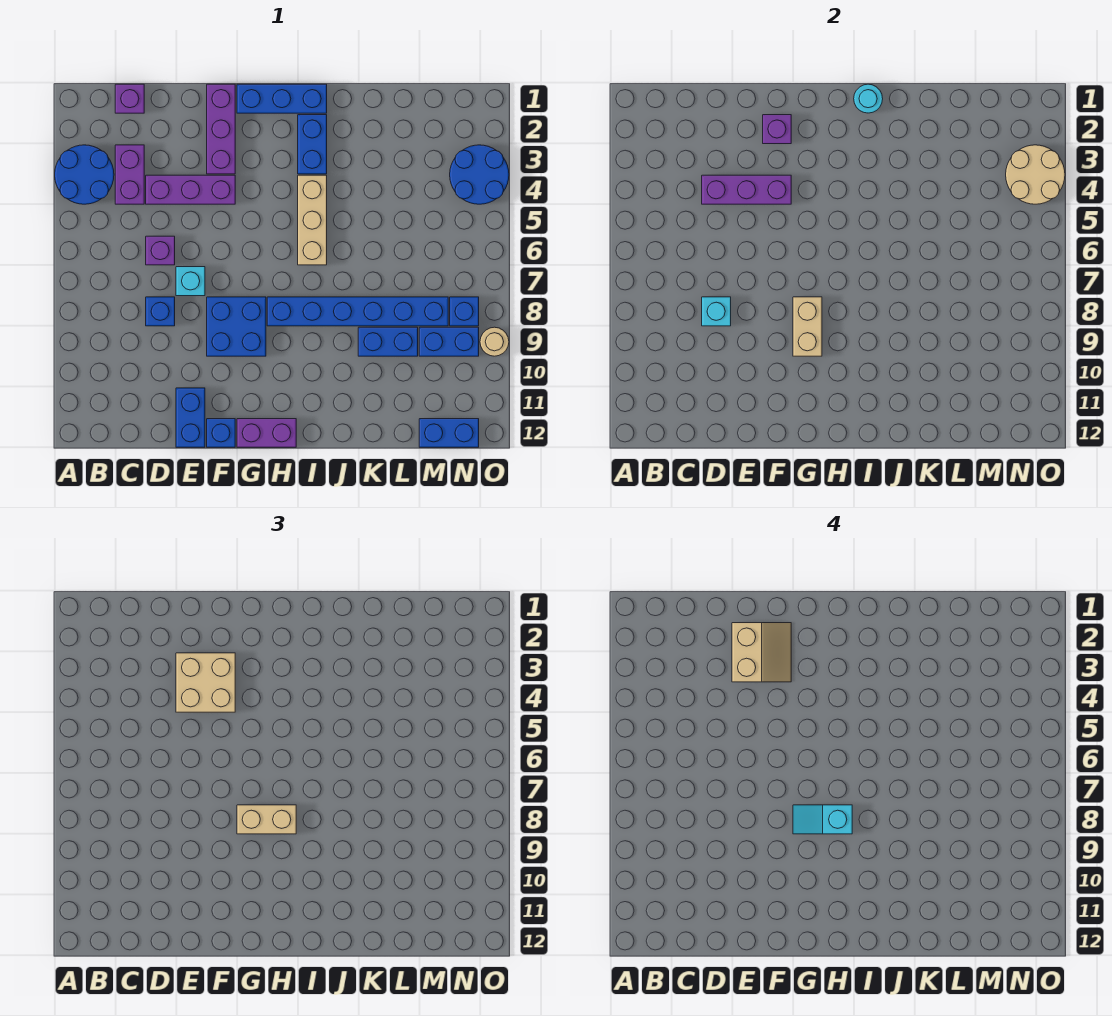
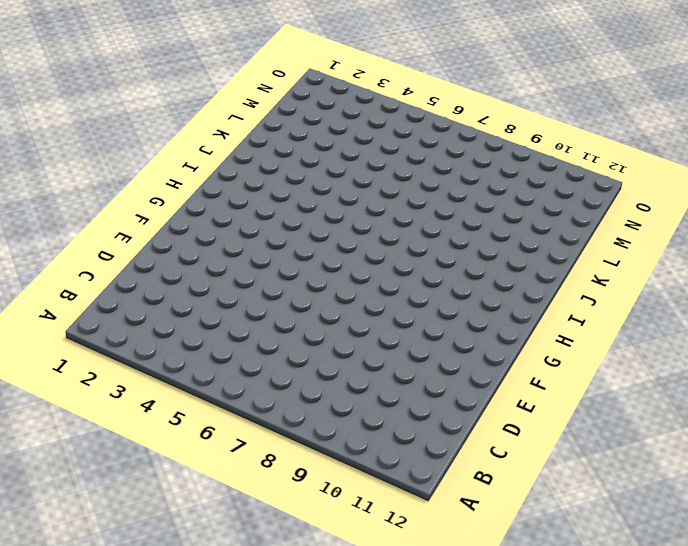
none -> blue round brick A3:B4 level 1
none -> purple brick C1 level 1
none -> purple brick C3:C4 level 1
none -> purple brick D4:F4 level 1

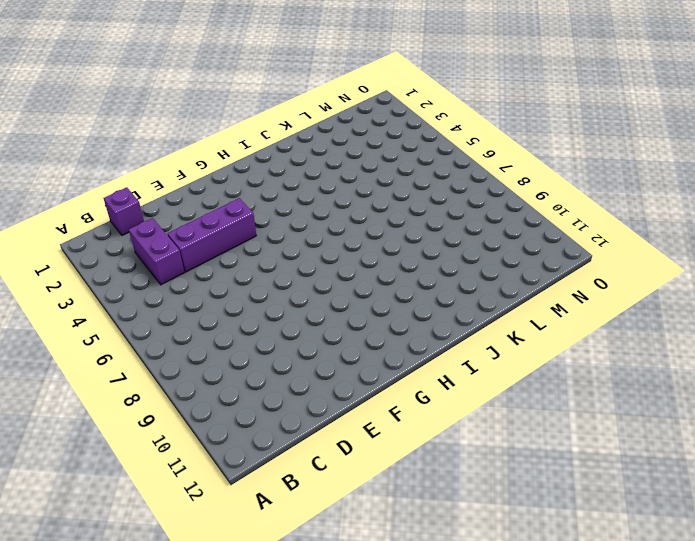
none -> blue round brick A3:B4 level 1
none -> purple brick D6 level 1
none -> blue brick D8 level 1
none -> cyan brick E7 level 1

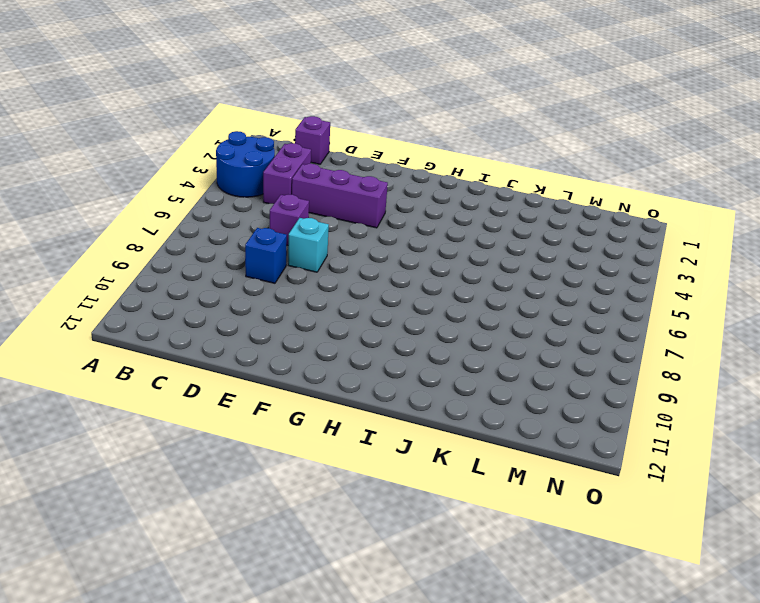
none -> blue brick E11:E12 level 1
none -> purple brick F1:F3 level 1
none -> blue brick F8:G9 level 1
none -> blue brick F12 level 1

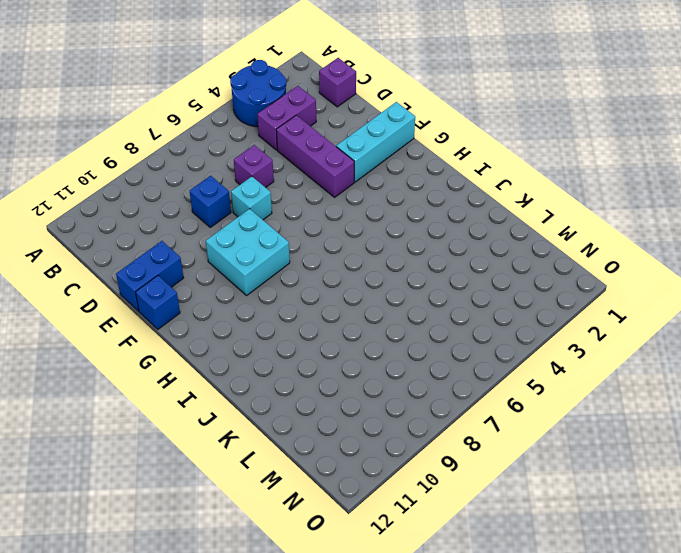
cyan brick F1:F3 level 1 -> purple brick F1:F3 level 1
cyan brick F8:G9 level 1 -> blue brick F8:G9 level 1
none -> blue brick G1:I1 level 1
none -> purple brick G12:H12 level 1
none -> blue brick H8:M8 level 1
none -> blue brick I2:I3 level 1

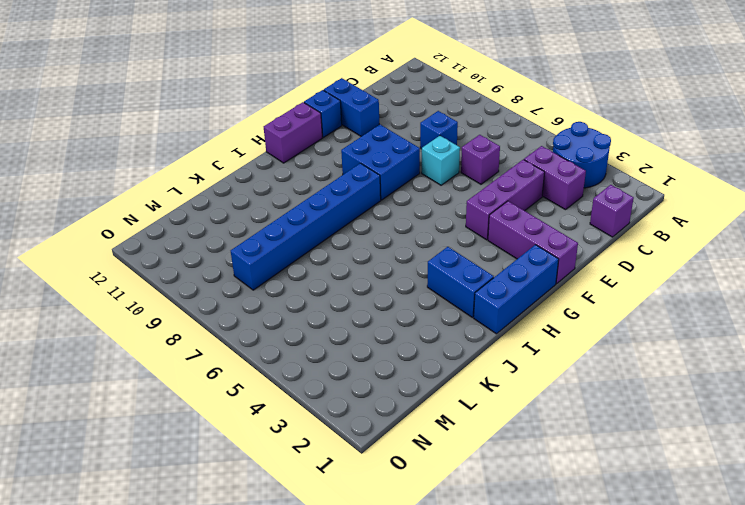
none -> tan brick I4:I6 level 1
none -> blue brick K9:L9 level 1
none -> blue brick M9:N9 level 1
none -> blue brick M12:N12 level 1

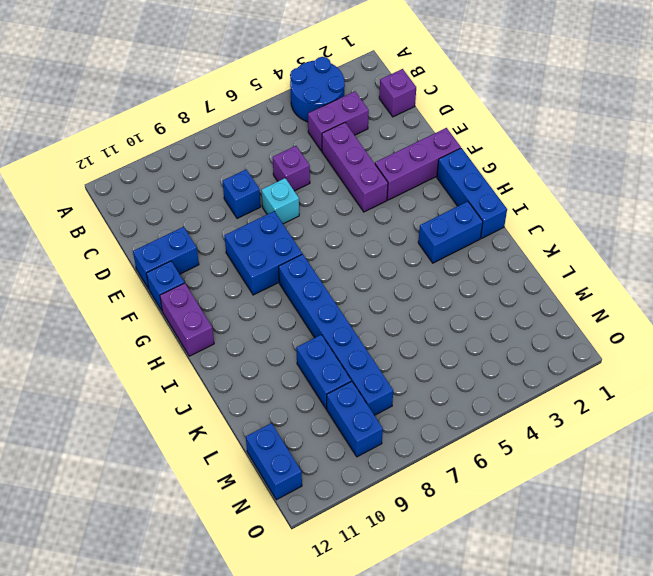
none -> tan brick I4:I6 level 1
none -> blue round brick N3:O4 level 1
none -> blue brick N8 level 1
none -> tan round brick O9 level 1

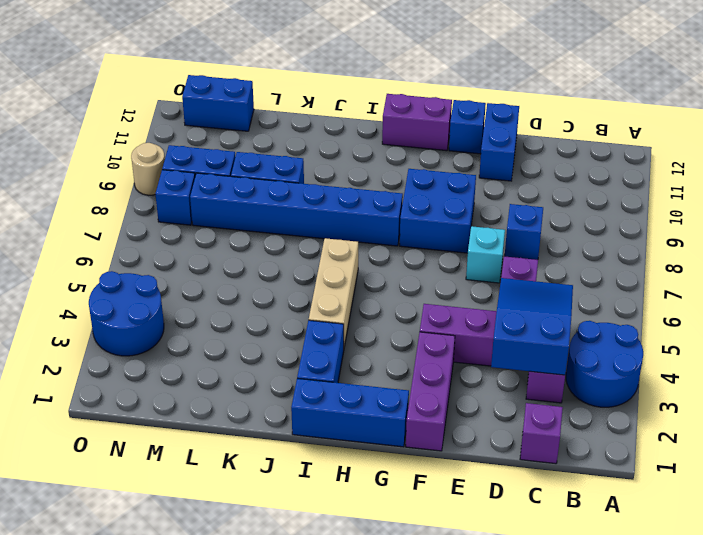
blue slope C3:D5 level 2 top 3 -> purple brick D4:F4 level 2
none -> cyan brick D8 level 2
none -> purple brick F2 level 2
none -> tan brick G8:G9 level 2
none -> cyan round brick I1 level 2

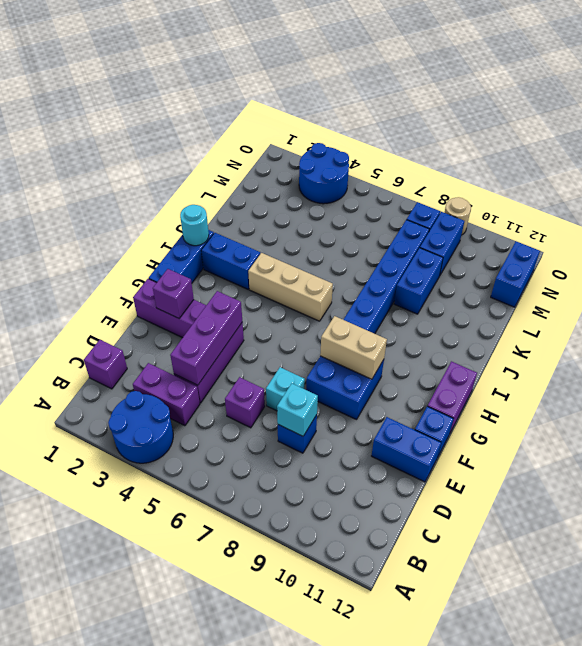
none -> tan round brick N3:O4 level 2
none -> tan brick E3:F4 level 3
none -> tan brick G8:H8 level 3
none -> tan slope E2:F3 level 4 top E

